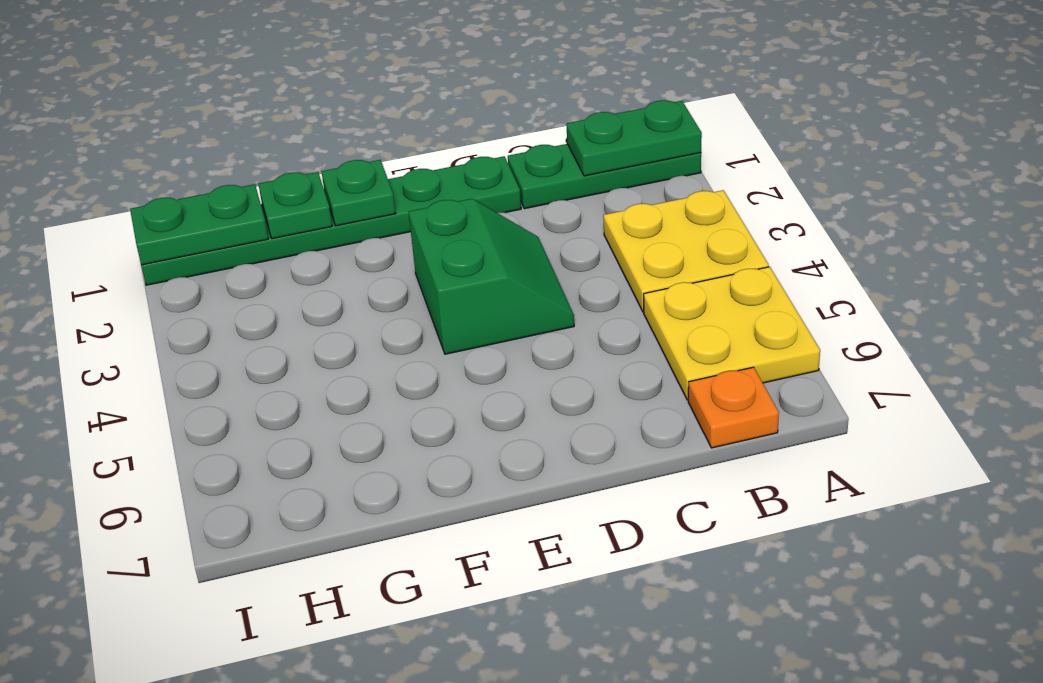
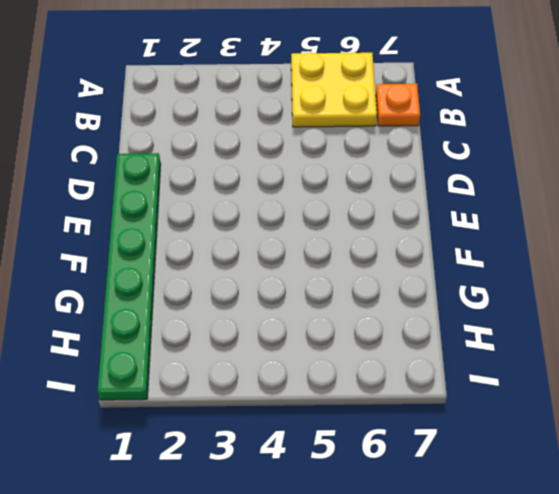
none -> green plate A1:C1 level 1
none -> yellow plate A3:B4 level 1

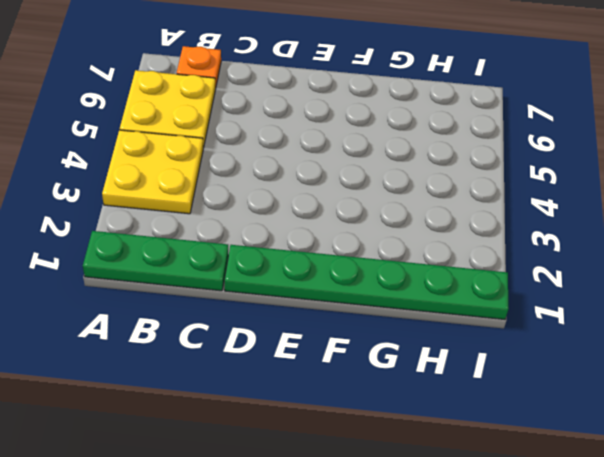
none -> green slope D3:E4 level 1 top E
none -> green plate A1:B1 level 2

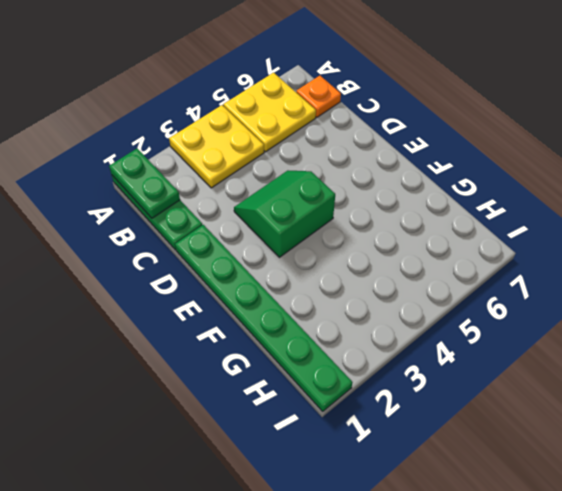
none -> green plate F1 level 2
none -> green plate G1 level 2

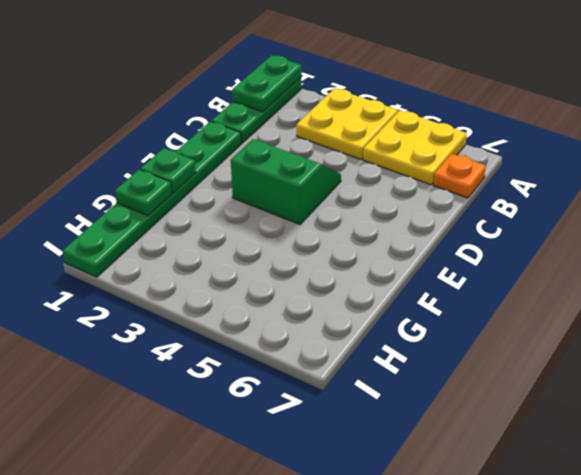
none -> green plate H1:I1 level 2

